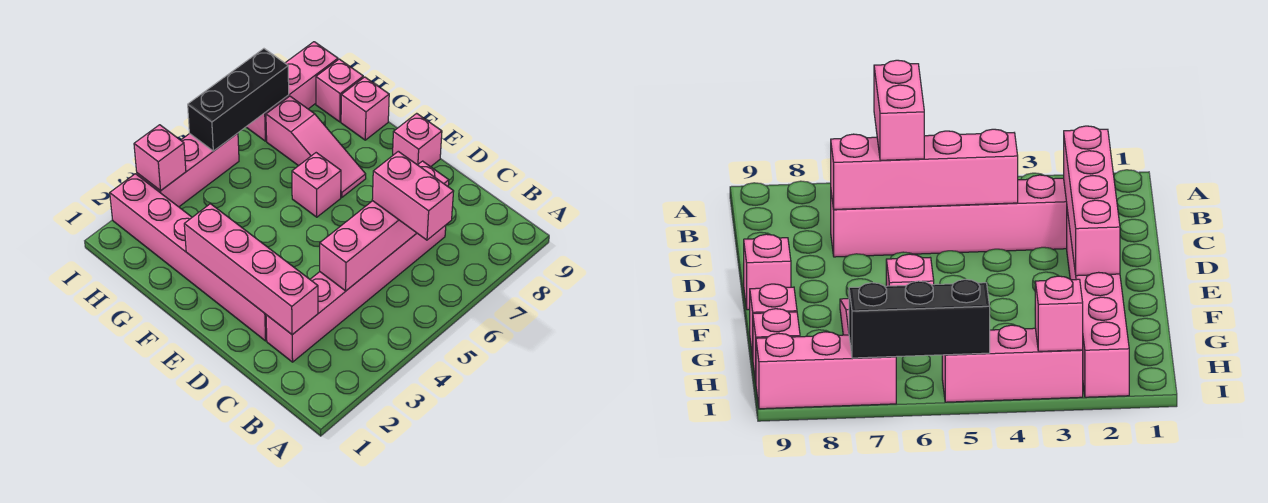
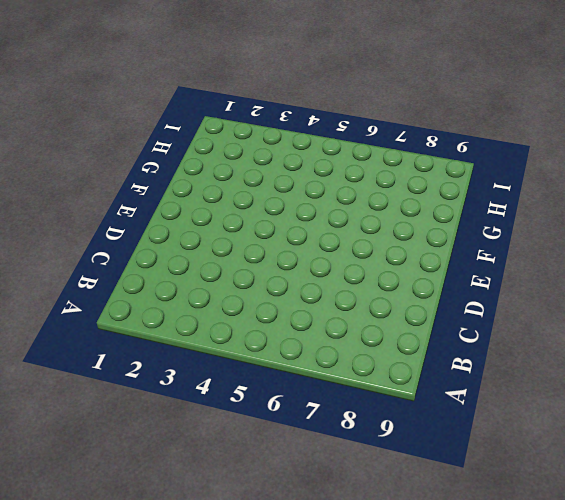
none -> pink brick C2:C7 level 1
none -> pink brick D2:I2 level 1
none -> pink brick E9 level 1

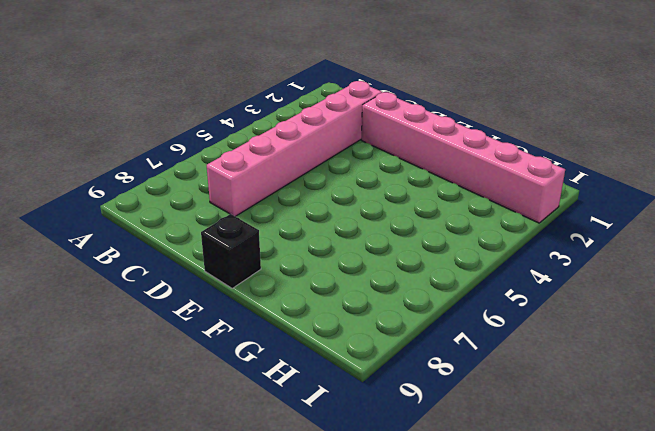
black brick E9 level 1 -> pink brick E9 level 1
none -> pink brick F6 level 1
none -> pink slope F7:H7 level 1 top H
none -> pink brick G9 level 1

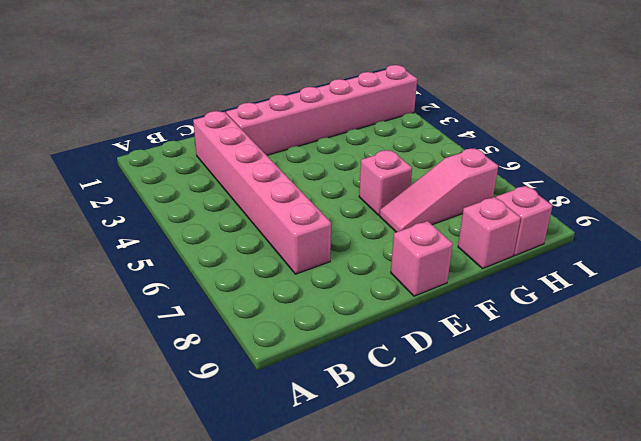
none -> pink brick I3:I5 level 1
none -> pink brick I7:I9 level 1
none -> pink brick C2:F2 level 2

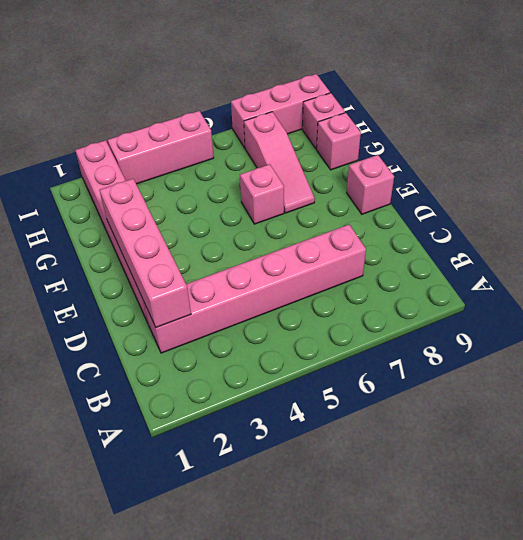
none -> pink brick C4:C7 level 2
none -> pink brick I3 level 2
none -> black brick I5:I7 level 2

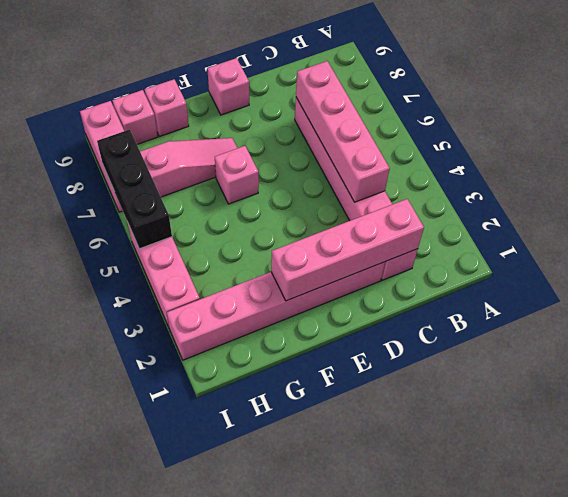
none -> pink brick I3 level 2
none -> pink brick B6:C6 level 3

